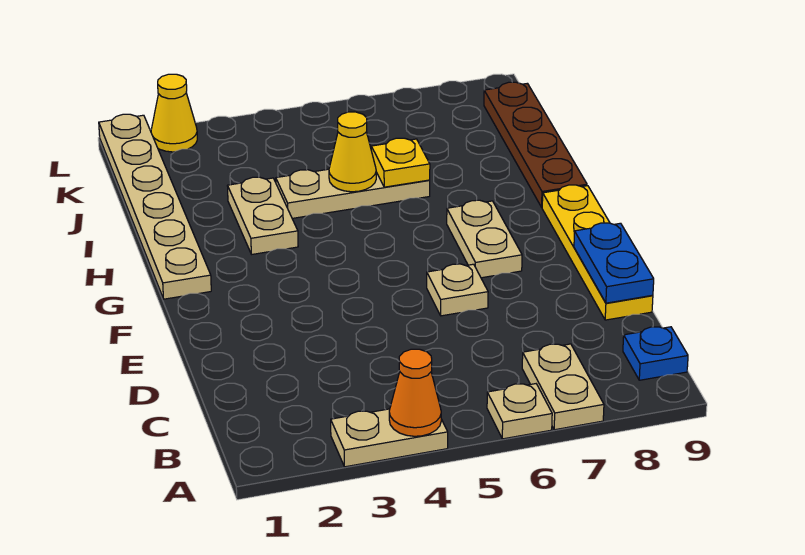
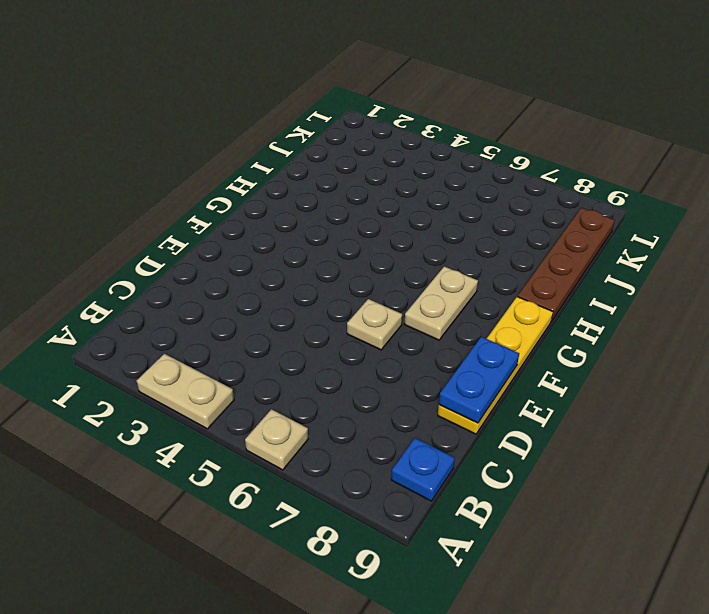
none -> tan plate A7:B7 level 1
none -> tan plate G1:L1 level 1
none -> tan plate H3:I3 level 1

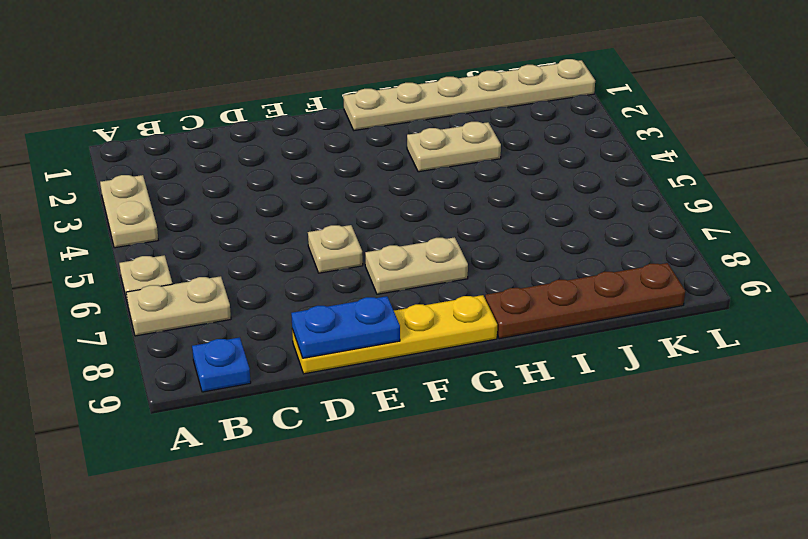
none -> tan plate I4:I6 level 1
none -> yellow cone L2 level 1
none -> orange cone A4 level 2

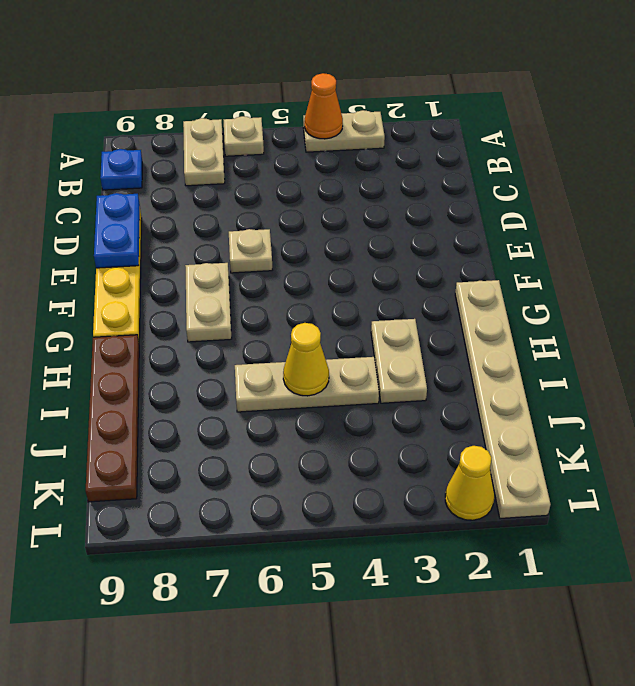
none -> yellow plate I6 level 2

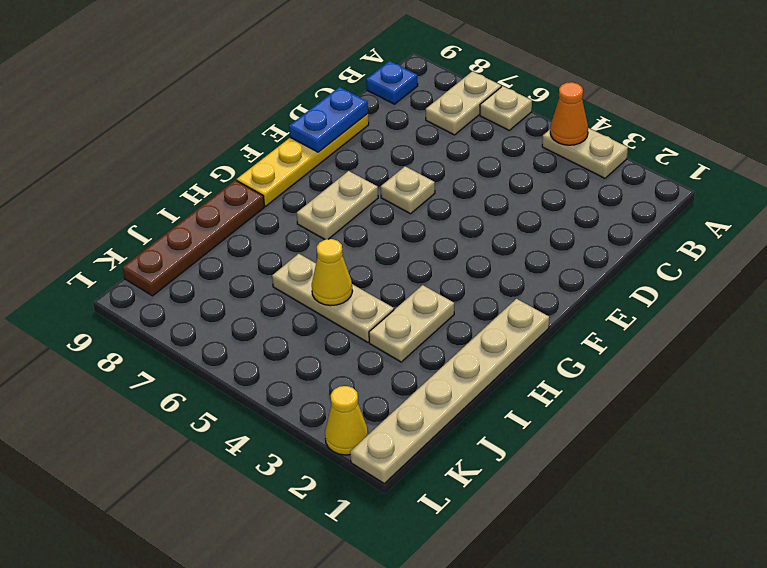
none -> yellow plate I6 level 2

